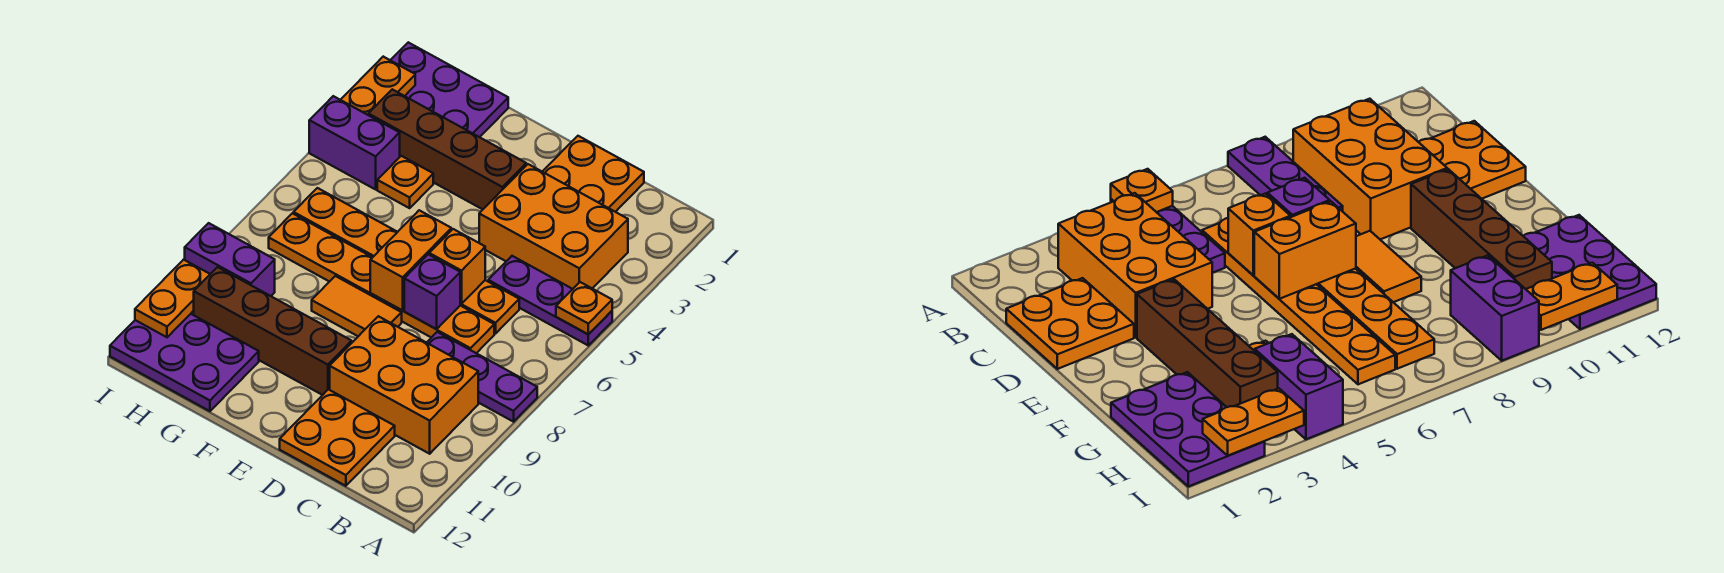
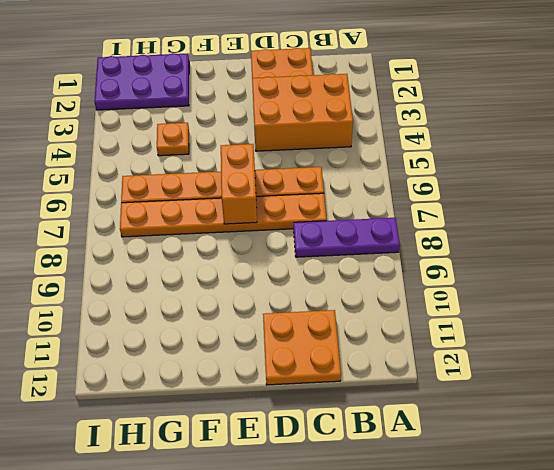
none -> purple plate A5:C5 level 1
none -> orange brick B9:D10 level 1
none -> brown brick E3:H3 level 1

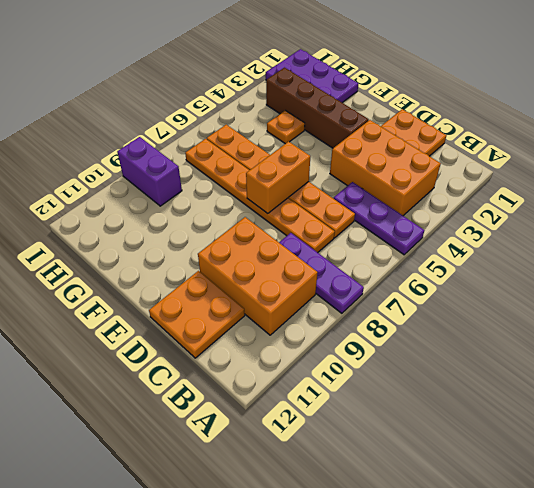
none -> orange tile E8:F8 level 1
none -> brown brick E10:H10 level 1
none -> purple plate G11:I12 level 1

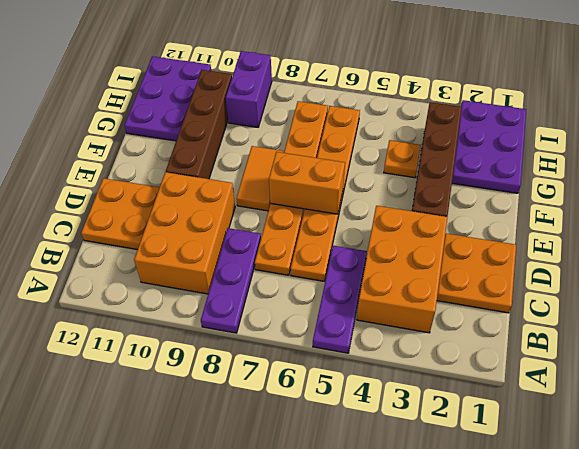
none -> purple brick H4:I4 level 1
none -> orange plate A5 level 2
none -> orange brick D6 level 2

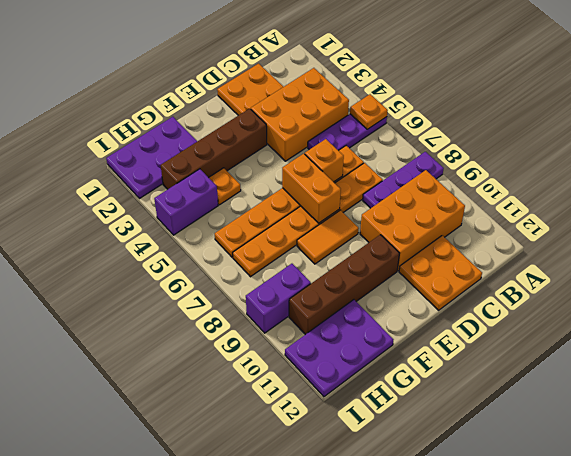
none -> purple brick D7 level 2
none -> orange plate I2:I3 level 2
none -> orange plate I10:I11 level 2

